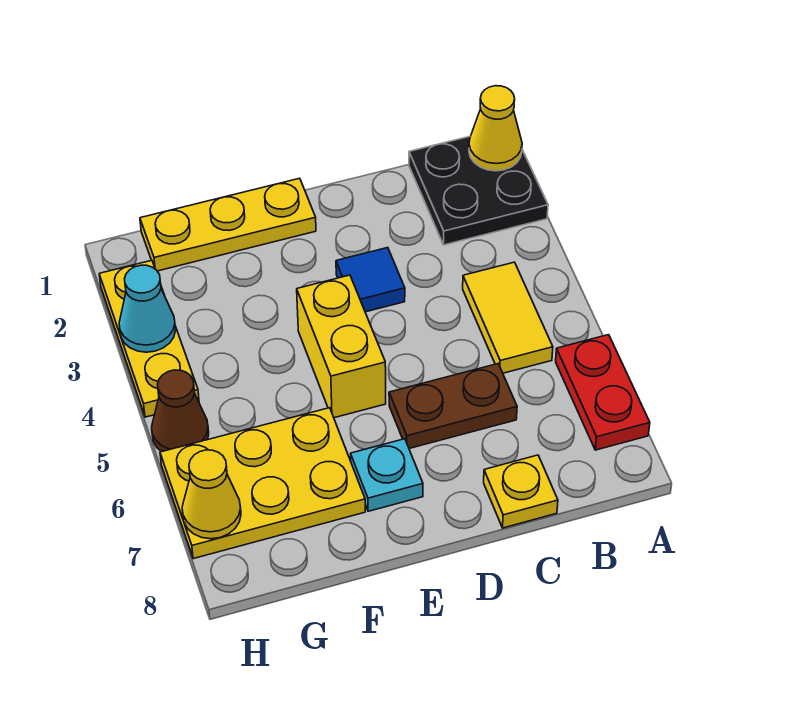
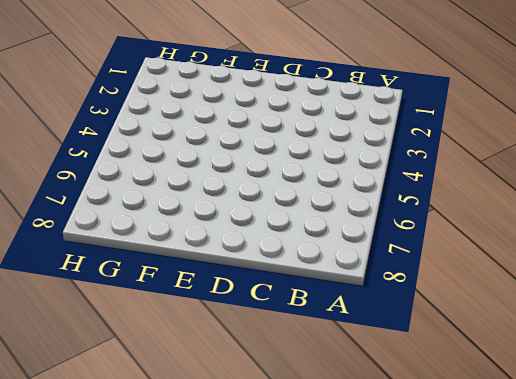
none -> black plate A1:B2 level 1
none -> red plate A6:A7 level 1
none -> yellow tile B4:B5 level 1

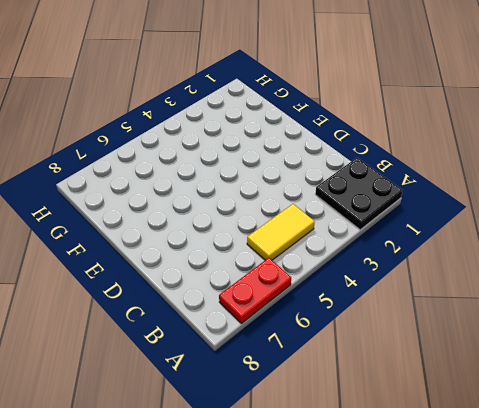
none -> brown plate C6:D6 level 1
none -> yellow plate C8 level 1
none -> blue tile D3 level 1

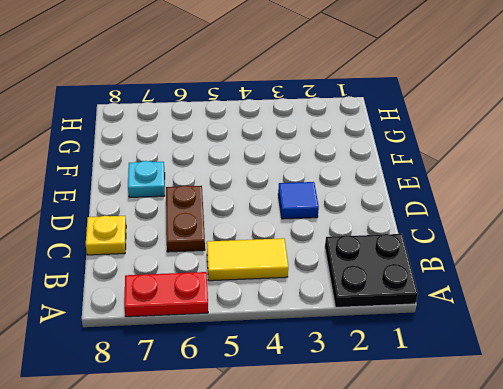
none -> yellow plate E1:G1 level 1
none -> yellow brick E4:E5 level 1
none -> yellow plate F6:H7 level 1

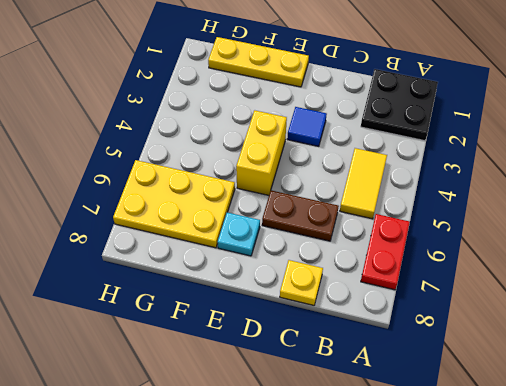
none -> yellow plate H2:H4 level 1
none -> brown cone H5 level 1
none -> yellow cone A1 level 2

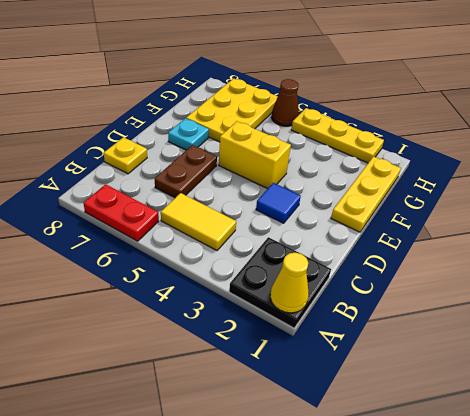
none -> cyan cone H3 level 2
none -> yellow cone H7 level 2

